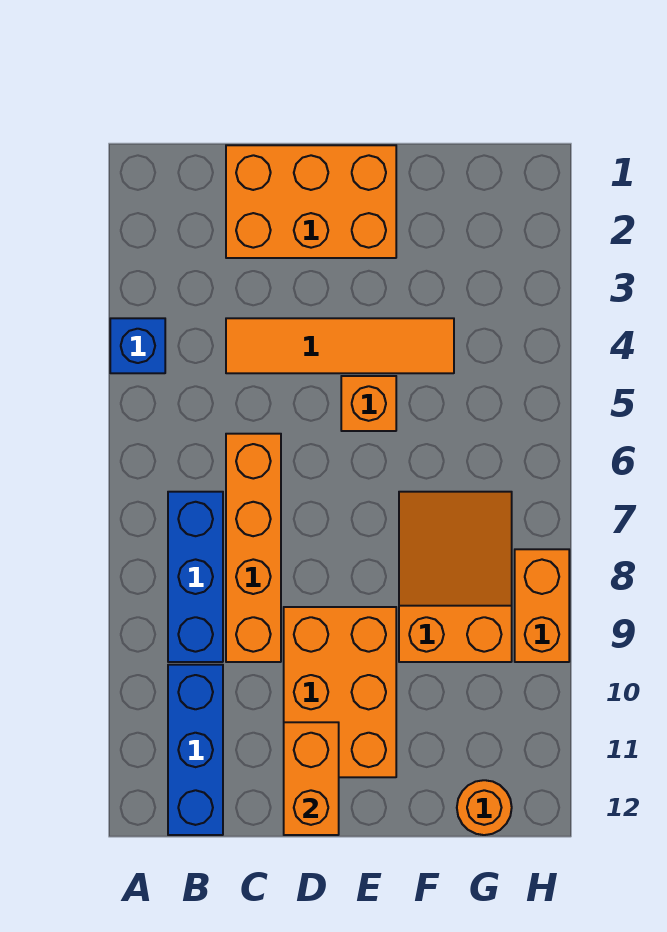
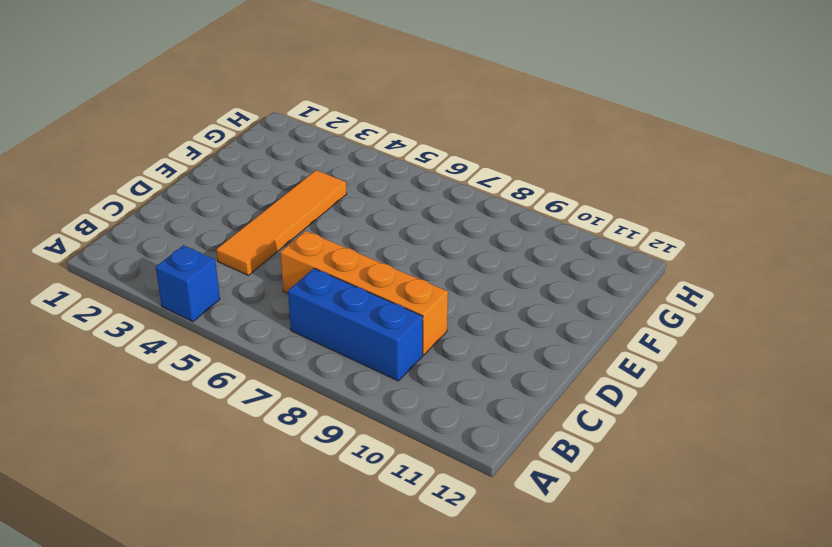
none -> blue brick B10:B12 level 1
none -> orange brick C1:E2 level 1
none -> orange brick D9:E11 level 1

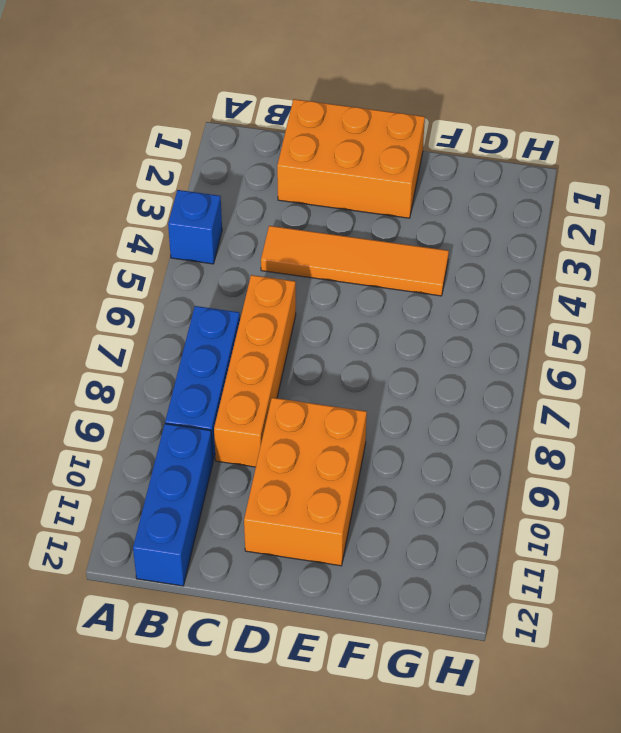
none -> orange brick E5 level 1
none -> orange slope F7:G9 level 1 top 9
none -> orange round brick G12 level 1

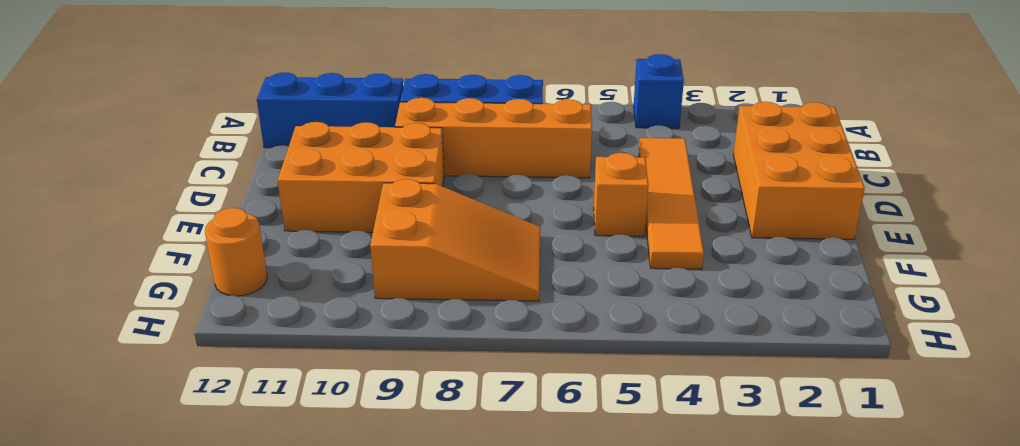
none -> orange brick H8:H9 level 1
none -> orange brick D11:D12 level 2

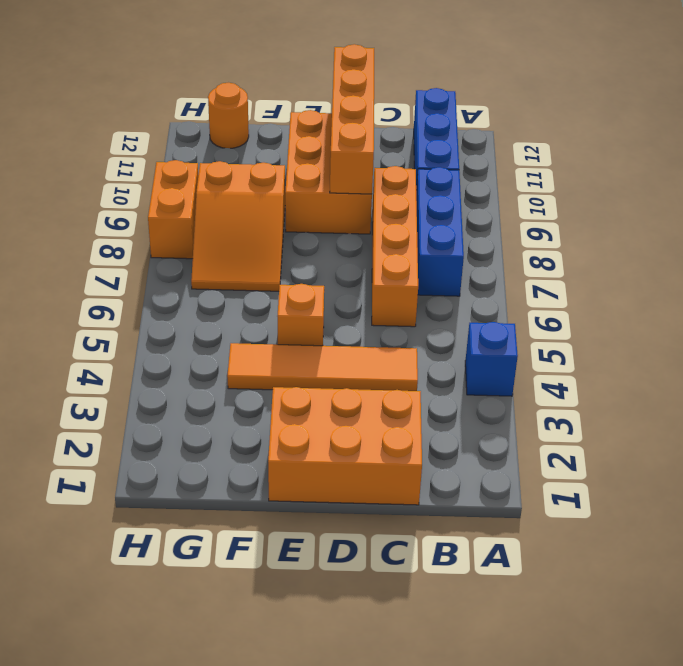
orange brick D9:D12 level 2 -> orange brick D11:D12 level 2

